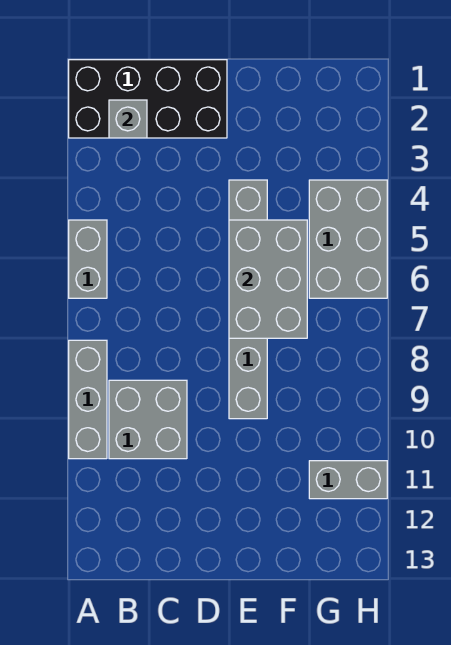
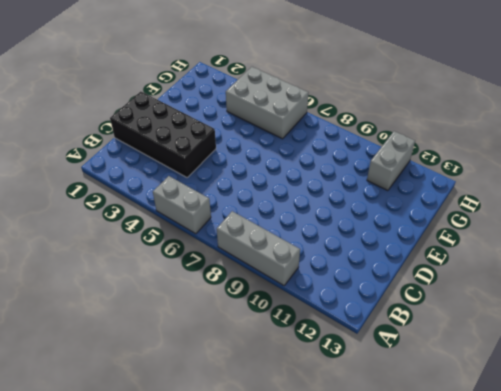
black brick C1:D4 level 1 -> black brick A1:D2 level 1
none -> grey brick B9:C10 level 1
none -> grey brick E4:E9 level 1

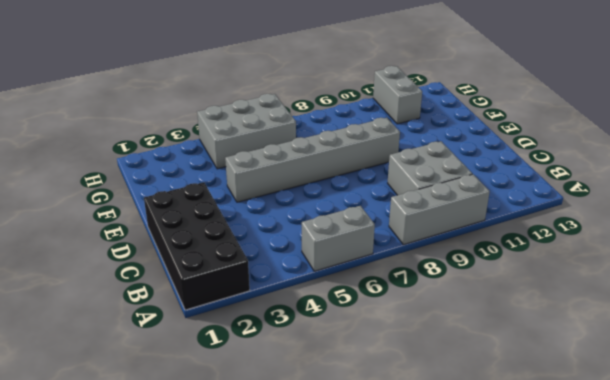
none -> grey brick B2 level 2
none -> grey brick E5:F7 level 2

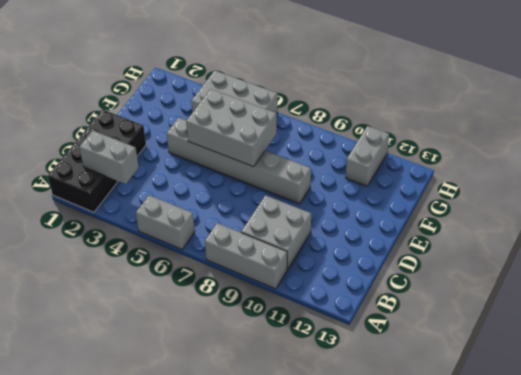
grey brick B2:B3 level 2 -> grey brick B2 level 2

